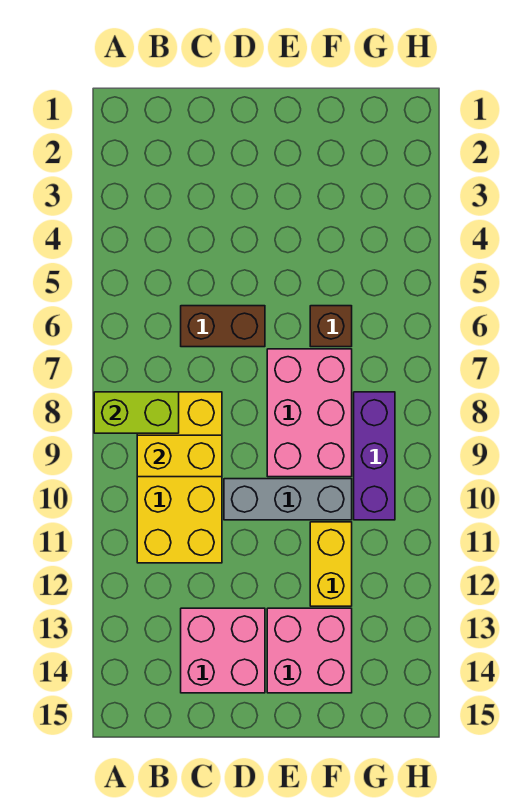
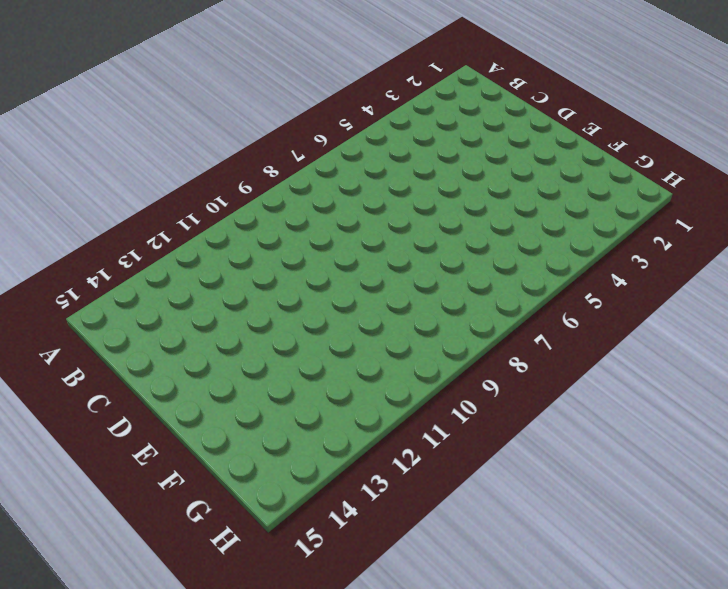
none -> yellow brick B8:C11 level 1
none -> brown brick C6:D6 level 1

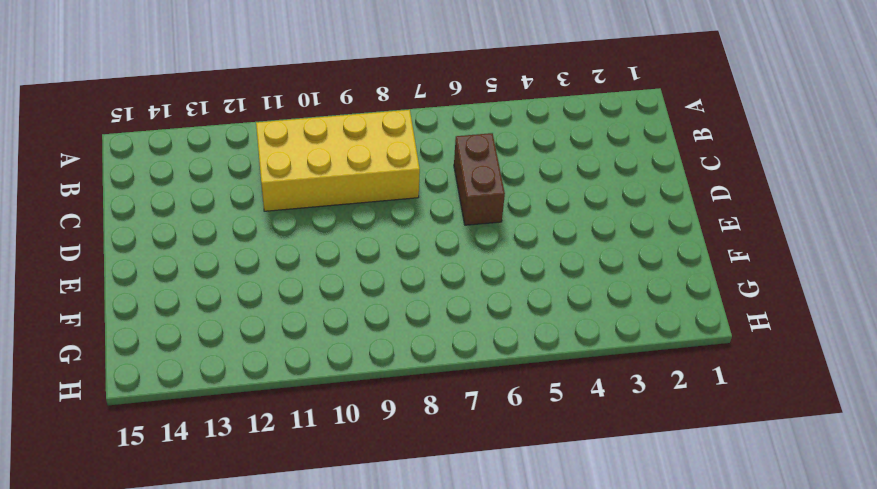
none -> pink brick C13:D14 level 1
none -> grey brick D10:F10 level 1

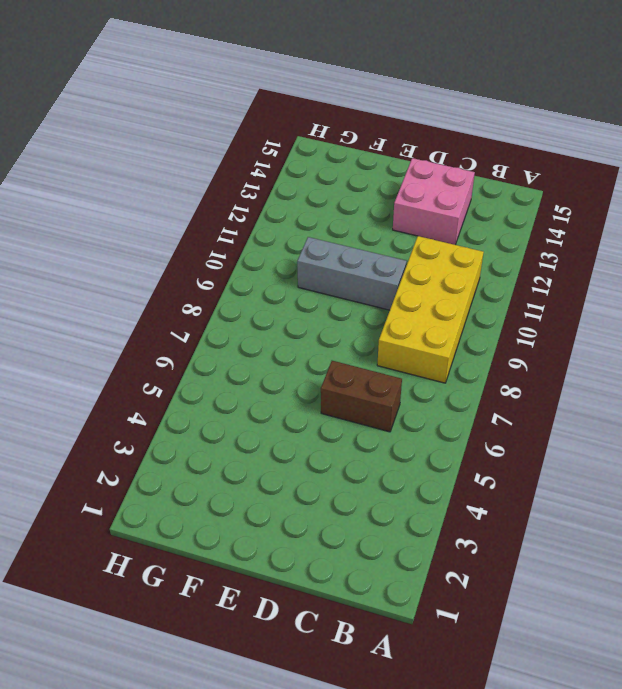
none -> pink brick E7:F9 level 1
none -> pink brick E13:F14 level 1

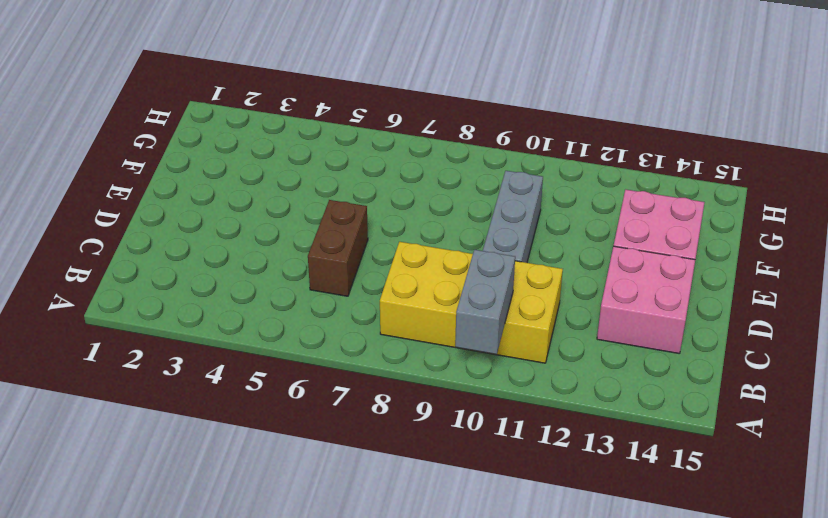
grey brick A10:B10 level 2 -> none
none -> pink brick E7:F9 level 1
none -> brown brick F6 level 1

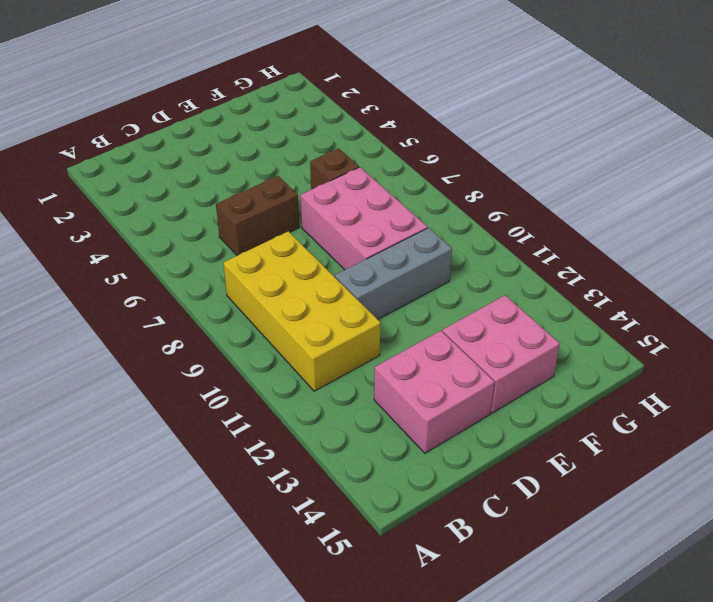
none -> yellow brick F11:F12 level 1
none -> purple brick G8:G10 level 1

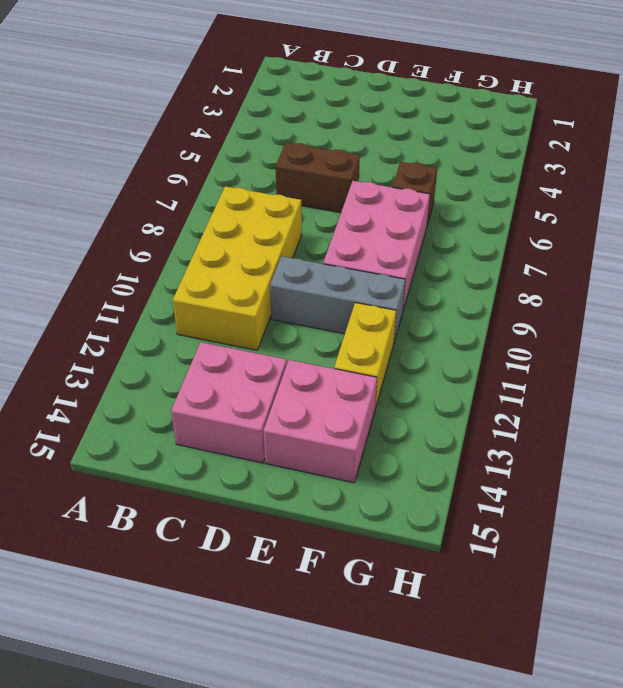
none -> purple brick G8:G10 level 1
none -> lime brick A8:B8 level 2

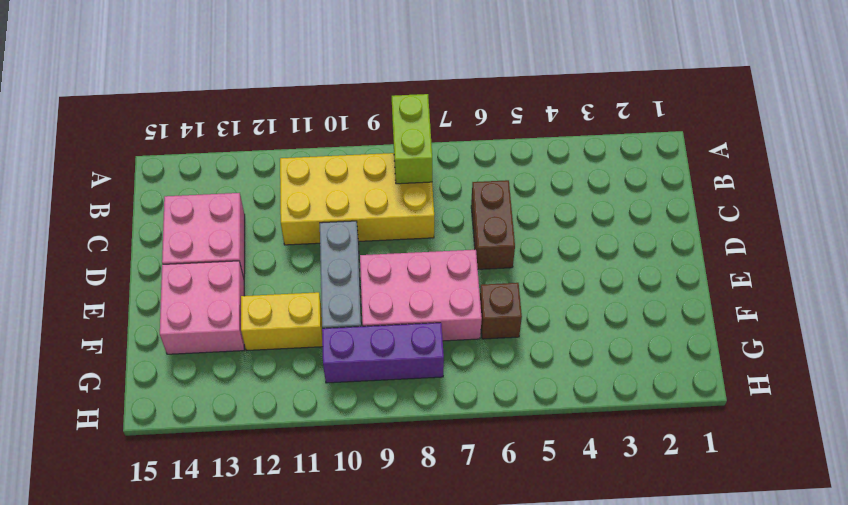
none -> yellow brick B9:C9 level 2

